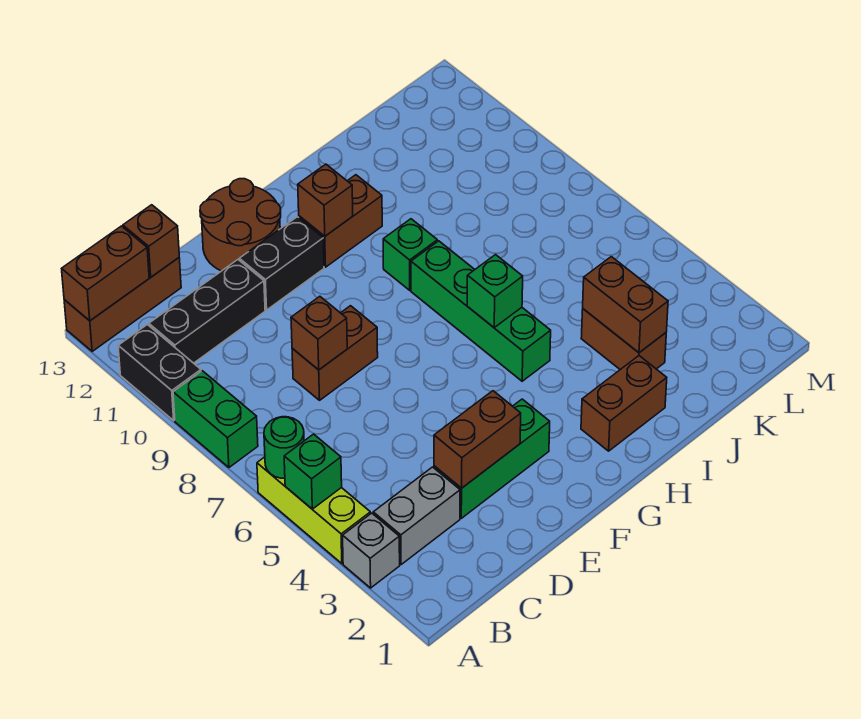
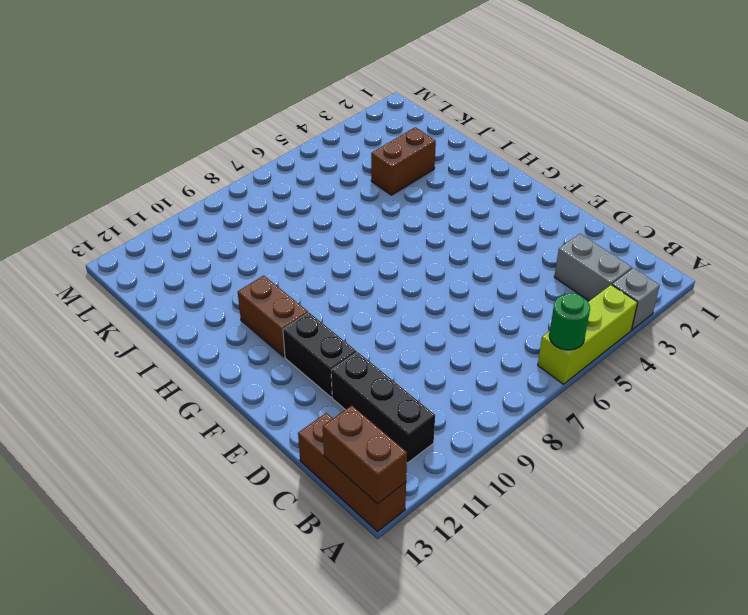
none -> green brick A8:A9 level 1
none -> black brick A10:A11 level 1
none -> green brick D3:F3 level 1

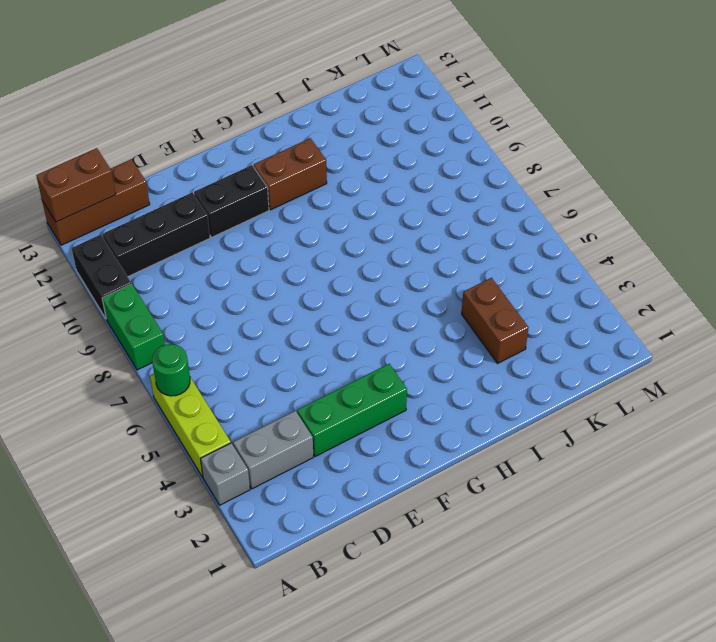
none -> brown brick D8:E8 level 1
none -> brown round brick E12:F13 level 1
none -> brown brick H2:I2 level 1

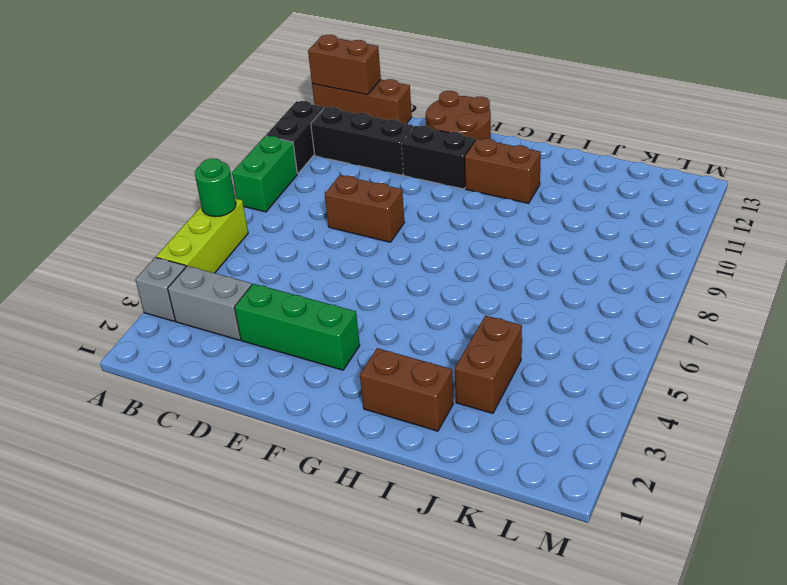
none -> green brick H5:H8 level 1
none -> green brick H9 level 1
none -> green brick A5 level 2

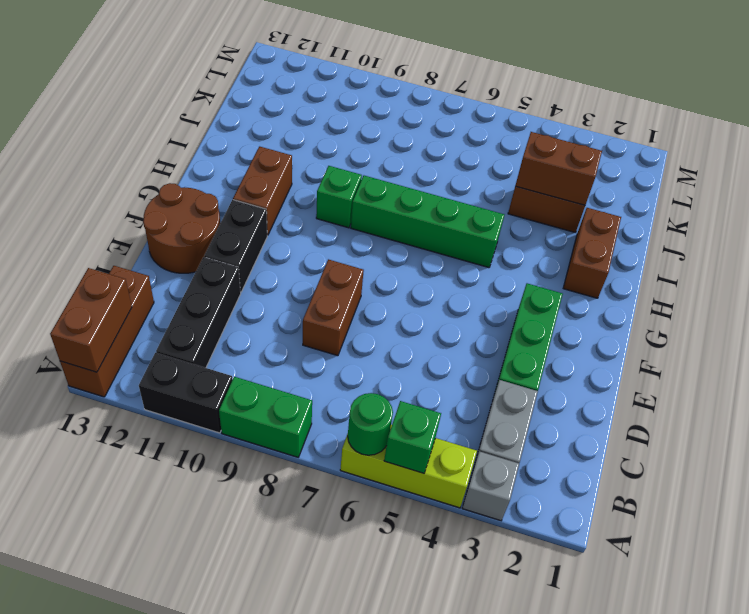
none -> brown brick C13 level 2
none -> brown brick D3:E3 level 2
none -> brown brick D8 level 2

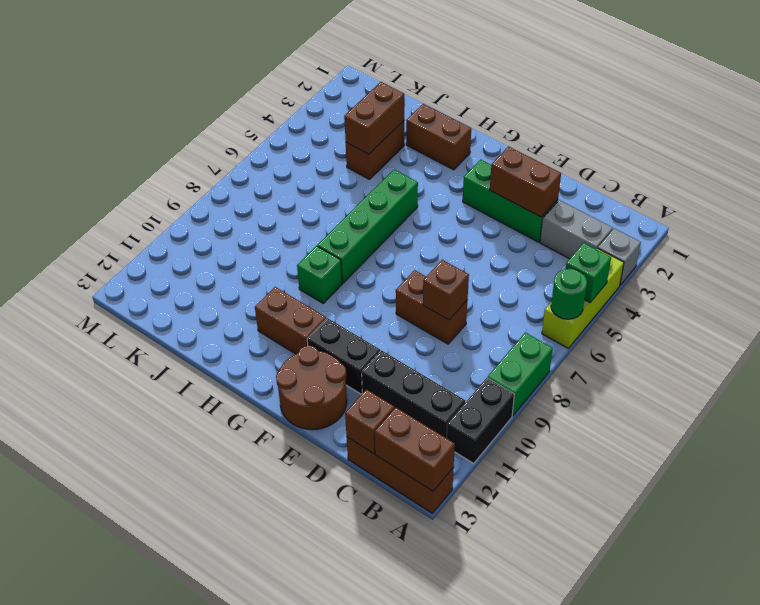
none -> brown brick G11 level 2
none -> green brick H6 level 2

